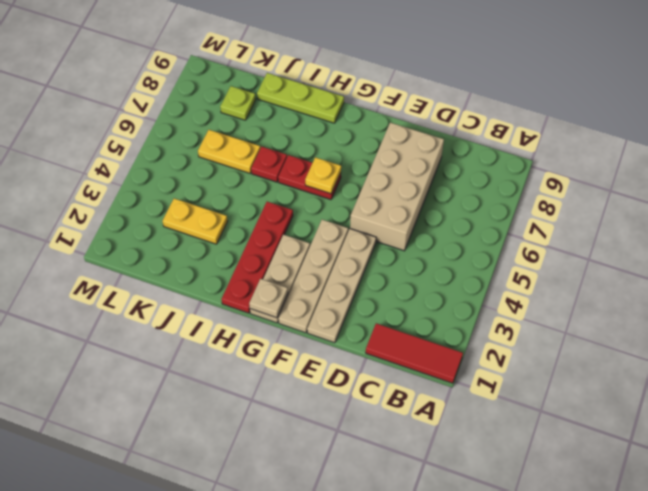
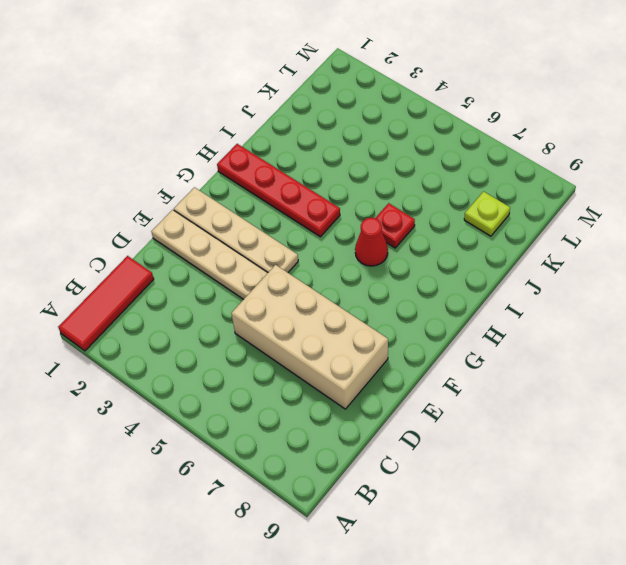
red cone H6 level 1 -> red plate G6:H6 level 1
none -> tan plate G1:G3 level 1
none -> lime plate H9:J9 level 1
none -> yellow plate J3:K3 level 1

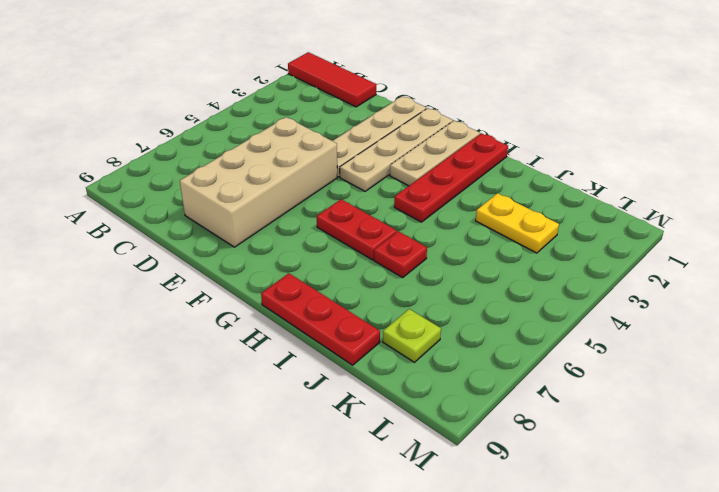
red plate H9:J9 level 1 -> lime plate H9:J9 level 1
none -> yellow plate J6:K6 level 1
none -> tan plate G1 level 2
none -> yellow plate G6 level 2

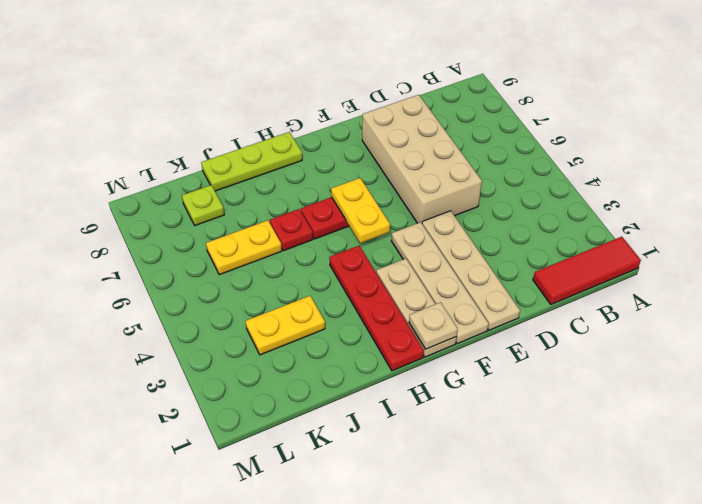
yellow plate G5:G6 level 2 -> yellow plate G6 level 2

